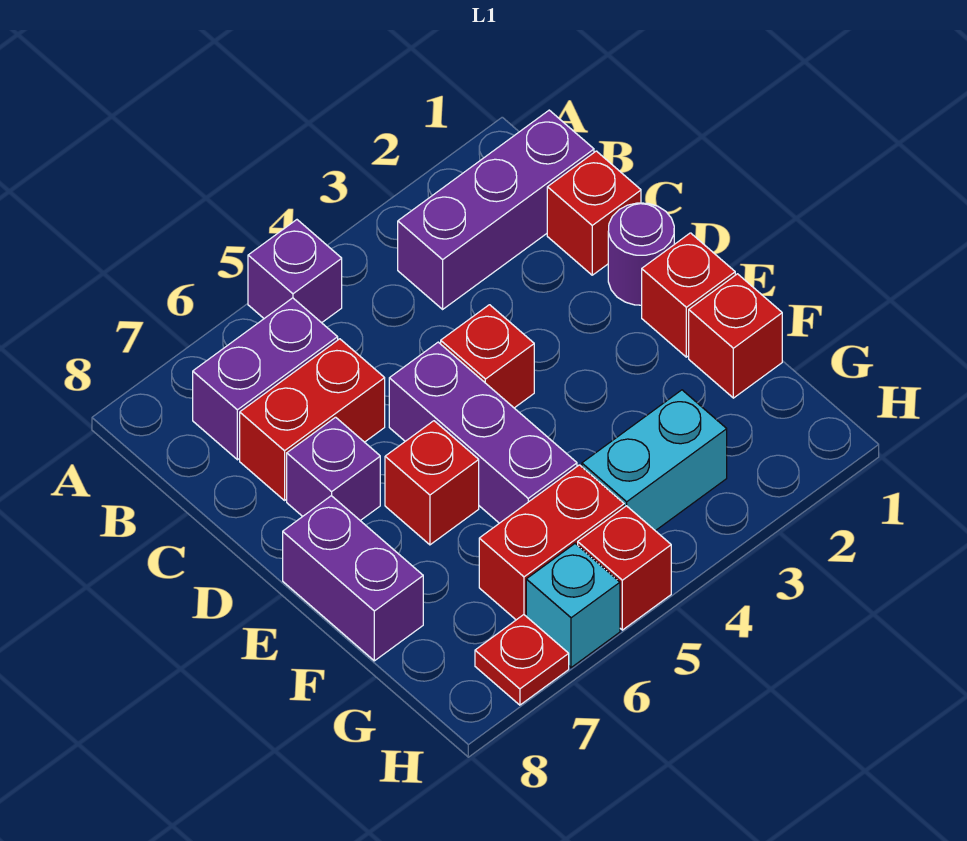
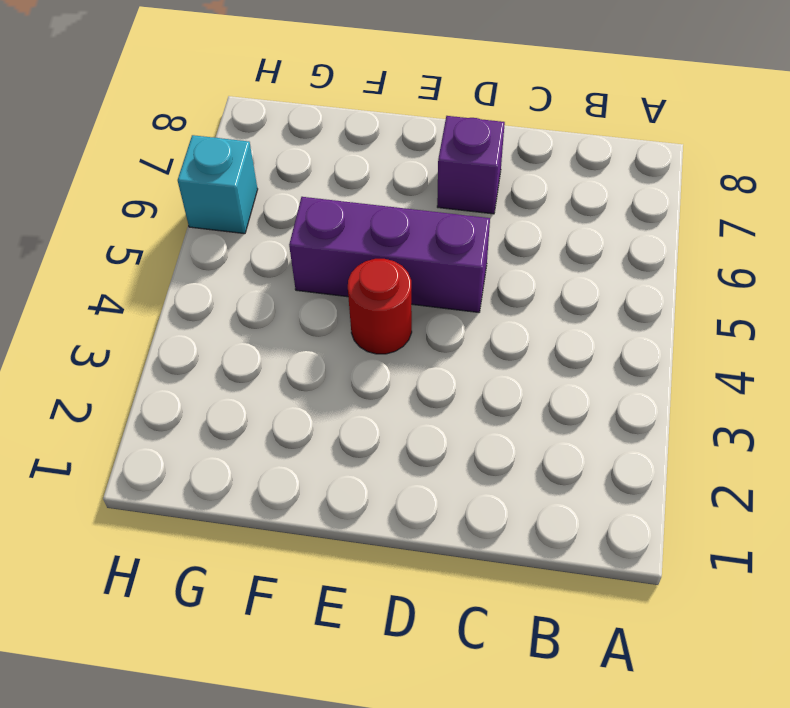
red round brick E4 level 1 -> none
none -> purple brick A5 level 1
none -> purple brick B1:B3 level 1
none -> purple brick B6:B7 level 1

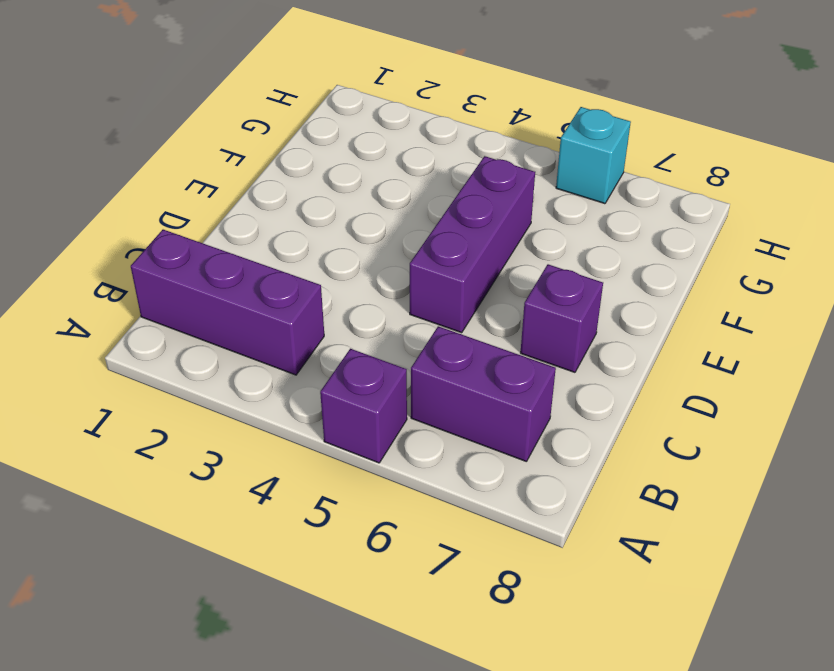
none -> red brick C1 level 1
none -> red brick C6:C7 level 1
none -> purple round brick D1 level 1

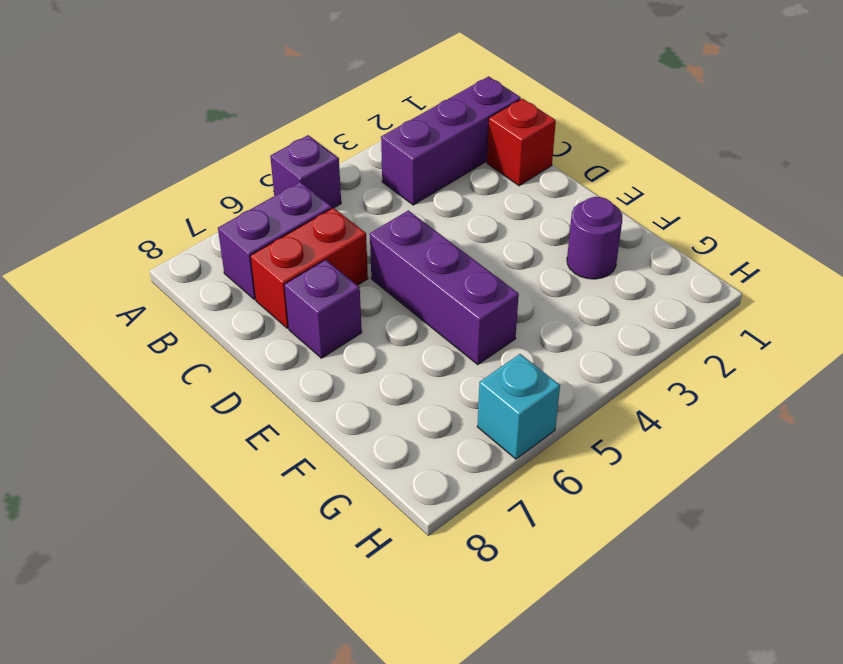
purple round brick F2 level 1 -> purple round brick D1 level 1
none -> red brick D4 level 1
none -> red brick E1 level 1
none -> red brick E6 level 1

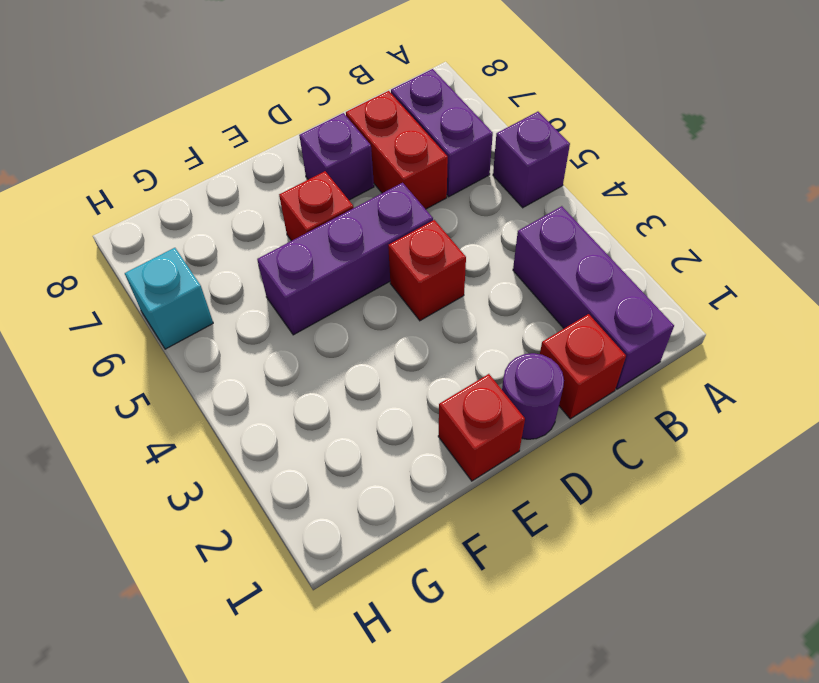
none -> purple brick E8:F8 level 1
none -> red brick F1 level 1
none -> cyan brick G3:G4 level 1

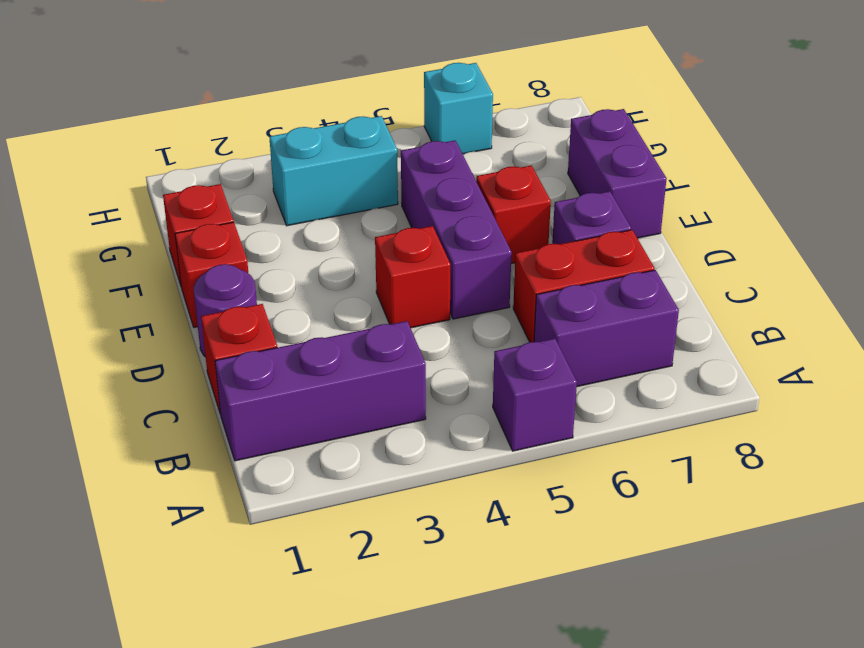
none -> red brick G5:G6 level 1
none -> red brick H5 level 1
none -> red plate H7 level 1

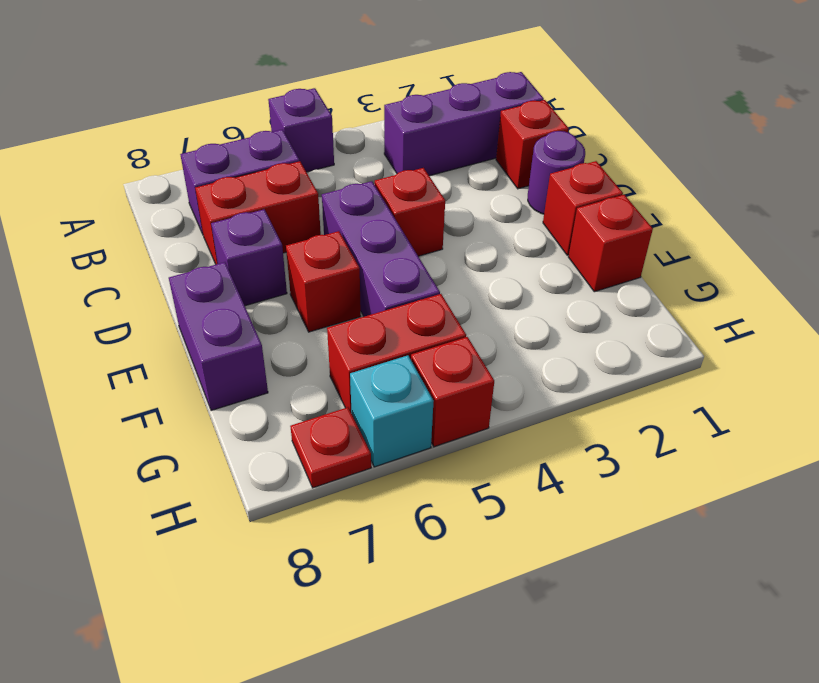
none -> cyan brick G3:G4 level 1

